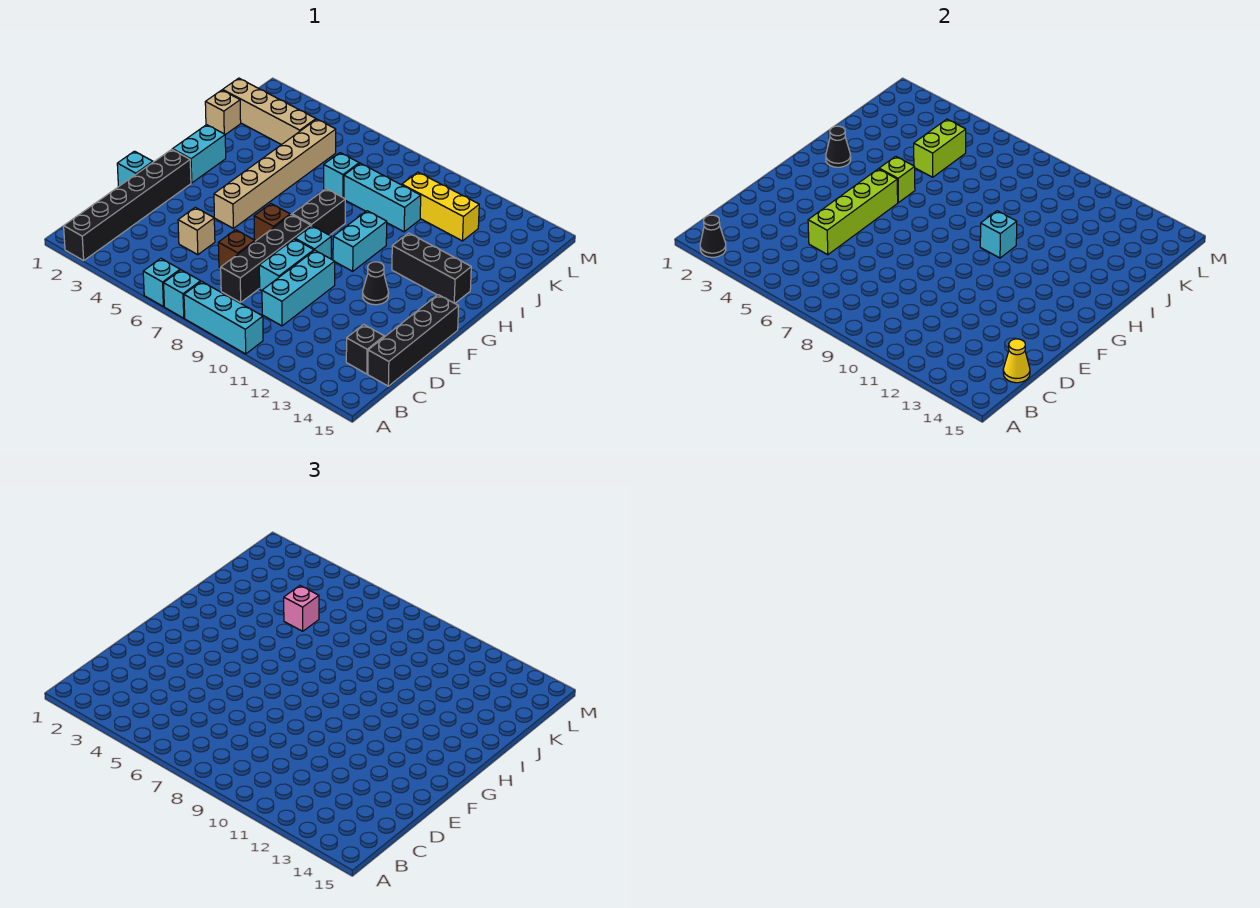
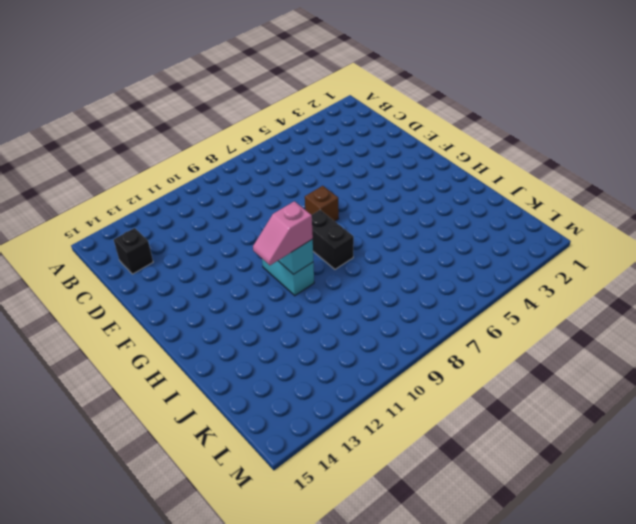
pink slope H10:H11 level 3 top 10 -> none
none -> black brick A2:F2 level 1
none -> cyan brick A6 level 1
none -> cyan brick A7 level 1
none -> cyan brick A8:A10 level 1

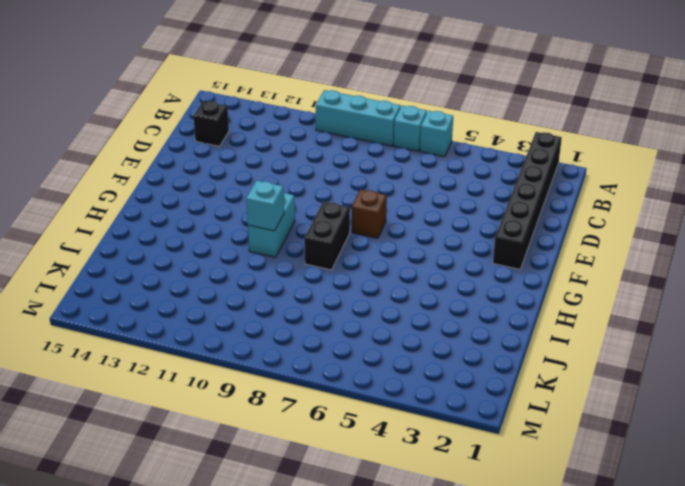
none -> black brick C8:F8 level 1
none -> cyan brick C10:E10 level 1
none -> black brick C15:F15 level 1
none -> tan brick D5 level 1

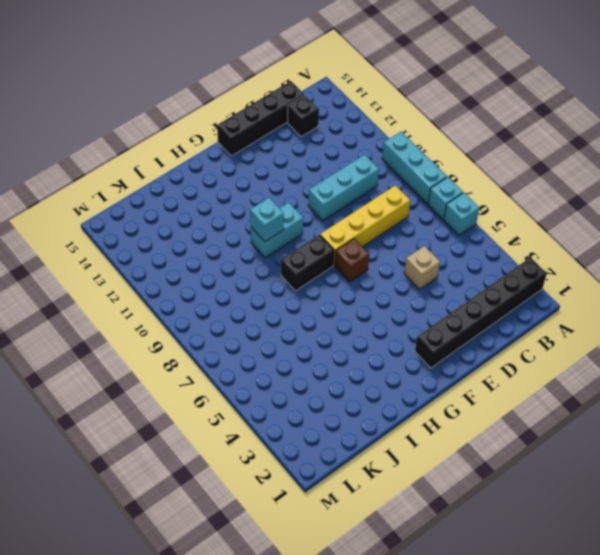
yellow brick C8:F8 level 1 -> black brick C8:F8 level 1
none -> brown brick D7 level 1
none -> cyan brick D9:E9 level 1
none -> cyan brick E1 level 1
none -> tan brick F5:K5 level 1

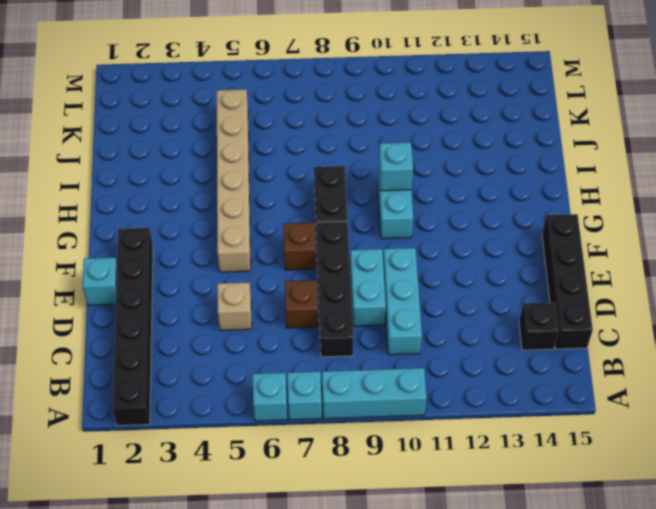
none -> cyan brick F9 level 1
none -> black cone F12 level 1
none -> cyan brick G2:H2 level 1
none -> black brick H12:H14 level 1

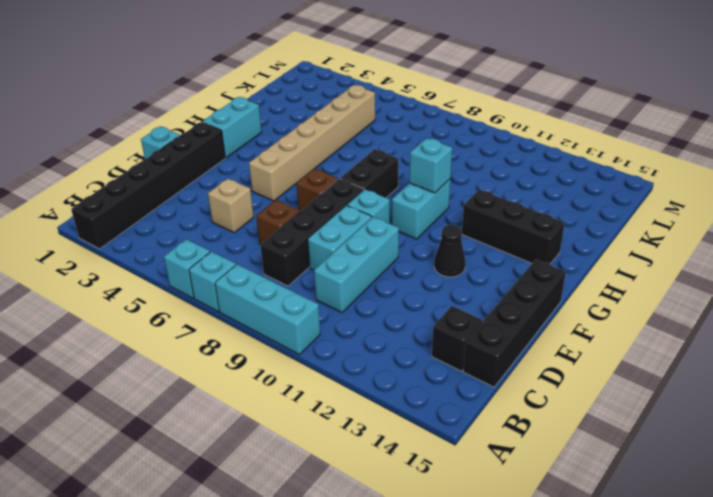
none -> tan brick J1 level 1
none -> cyan brick J7 level 1
none -> cyan brick J8:J10 level 1
none -> tan brick K1:K4 level 1

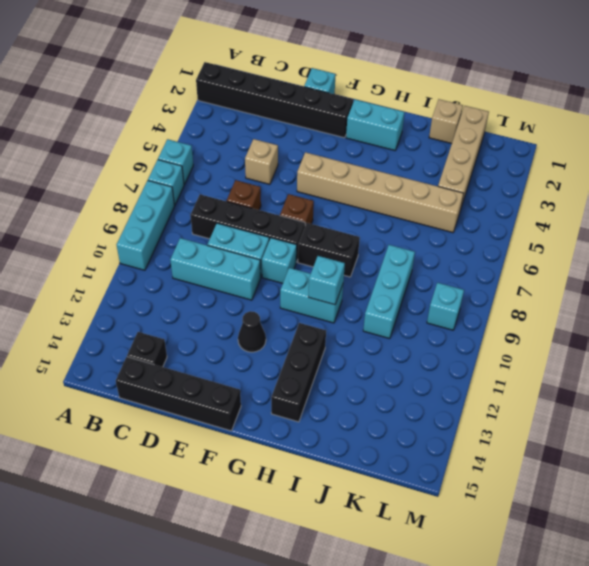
cyan brick L9 level 1 -> cyan brick J7 level 1
none -> yellow brick K10:K12 level 1
none -> black cone A2 level 2
none -> yellow cone C15 level 2
none -> lime brick D5:G5 level 2

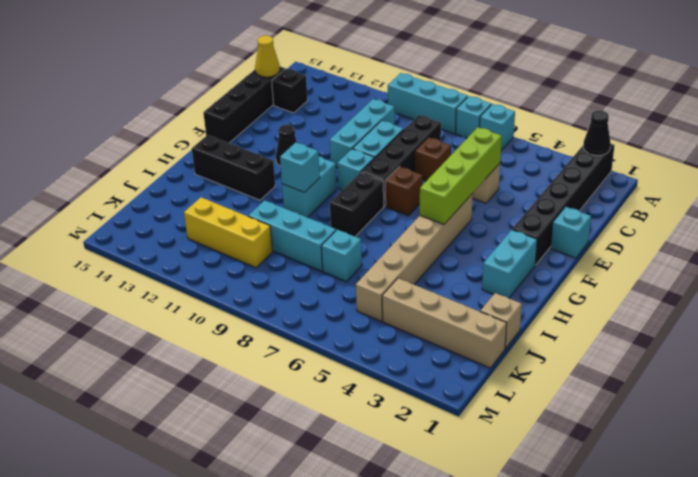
none -> black cone H2 level 2
none -> lime brick H5 level 2
none -> lime brick J5:K5 level 2
none -> pink brick J5 level 3

